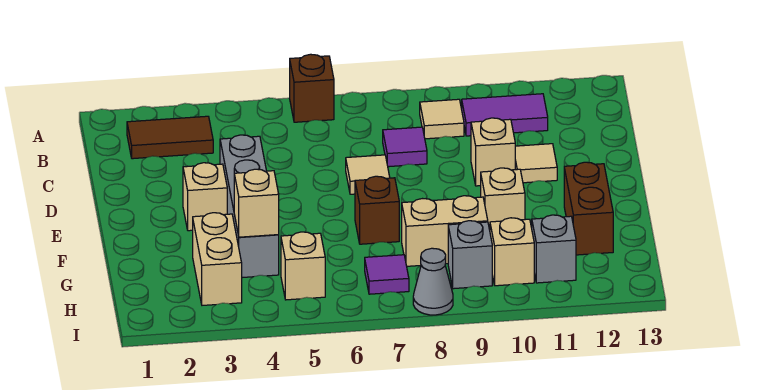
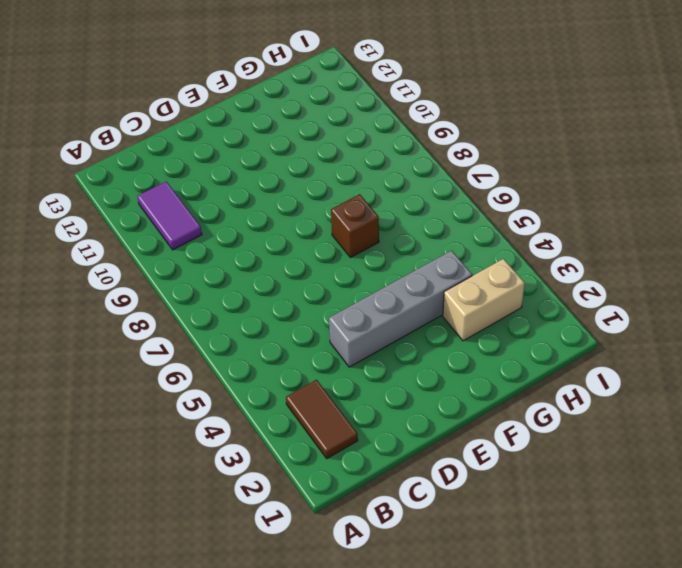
none -> brown brick A6 level 1
none -> tan tile B9 level 1
none -> purple tile C8 level 1

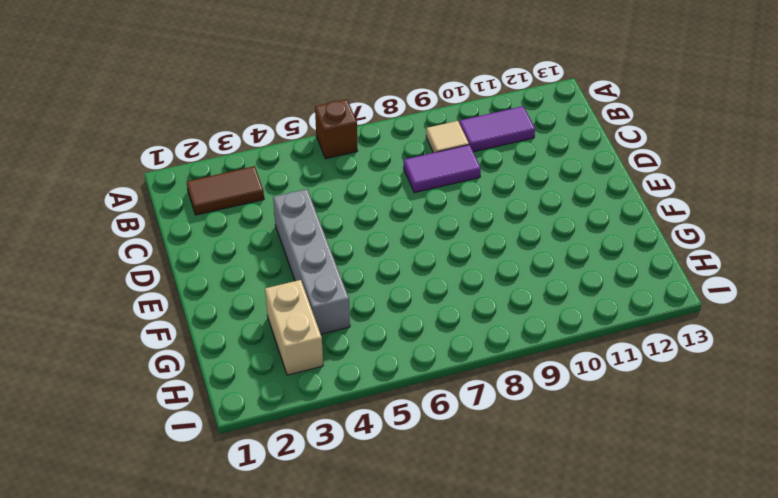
purple tile C8:C9 level 1 -> purple tile C8 level 1
none -> tan tile D7 level 1
none -> tan brick D10 level 1
none -> tan tile D11 level 1

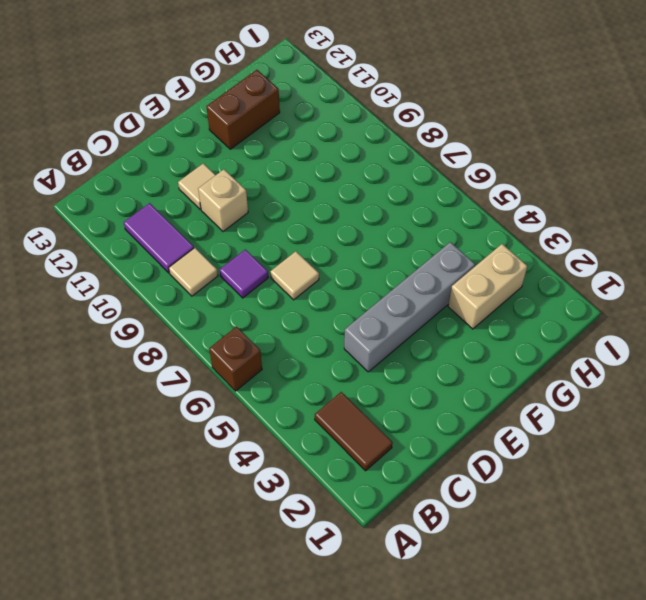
none -> tan brick E3 level 1
none -> brown brick F7 level 1
none -> tan brick F10 level 1

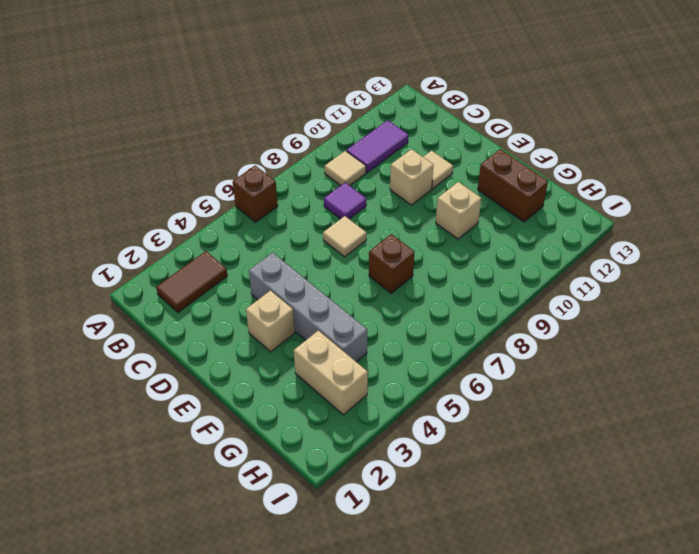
none -> tan brick G8:G9 level 1
none -> tan brick H5 level 1
none -> purple tile H7 level 1

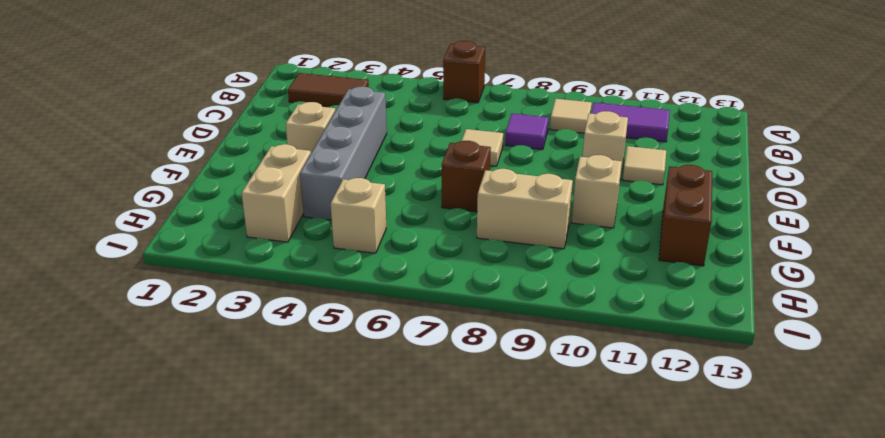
none -> purple tile H7 level 1
none -> grey brick H9 level 1
none -> tan brick H10 level 1

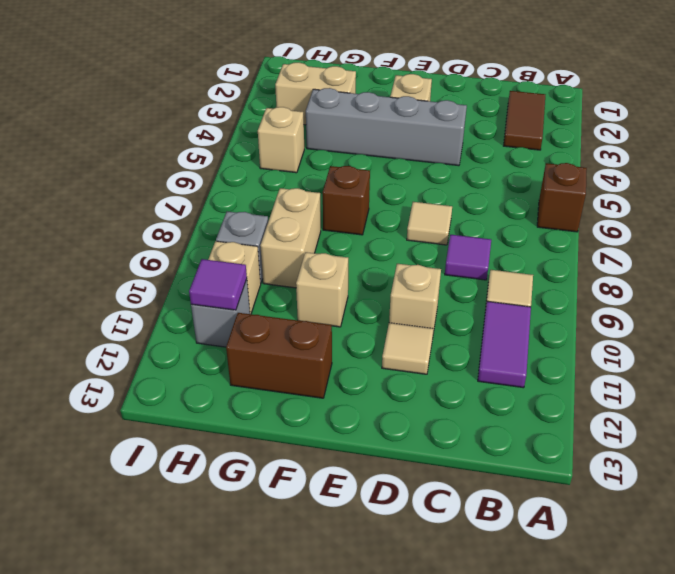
purple tile H11 level 2 -> purple tile H7 level 1
none -> grey cone I8 level 1
none -> tan brick G4 level 2

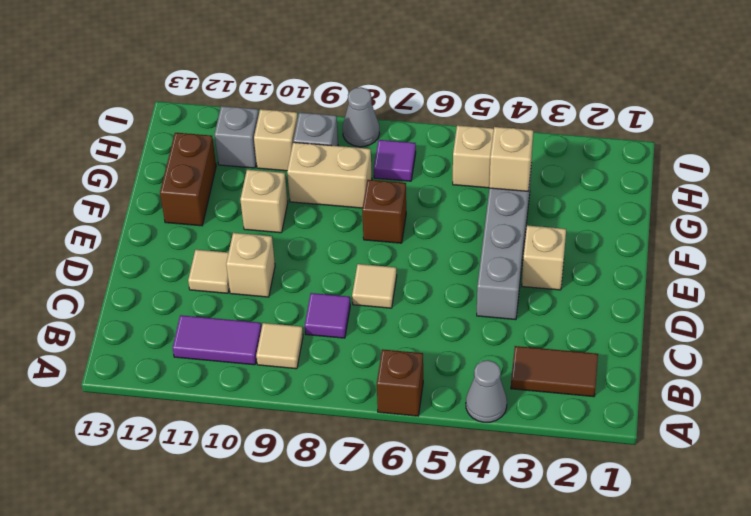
grey cone A4 level 1 -> none
none -> tan brick G3:H3 level 1

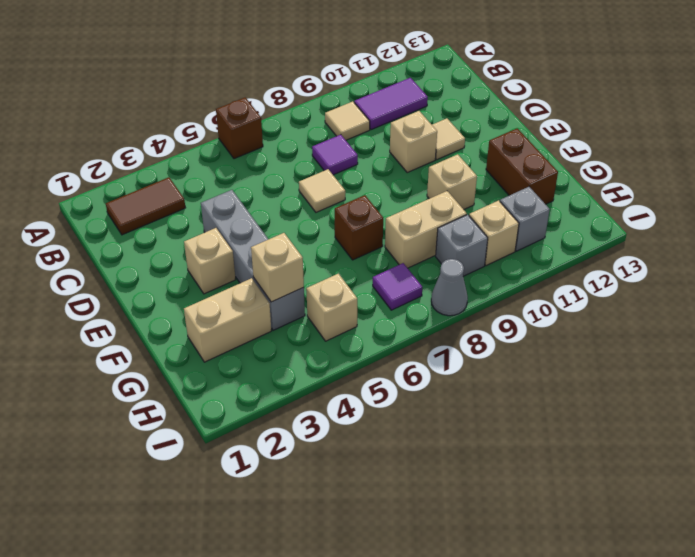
tan brick G2:G3 level 1 -> tan brick G3:H3 level 1

